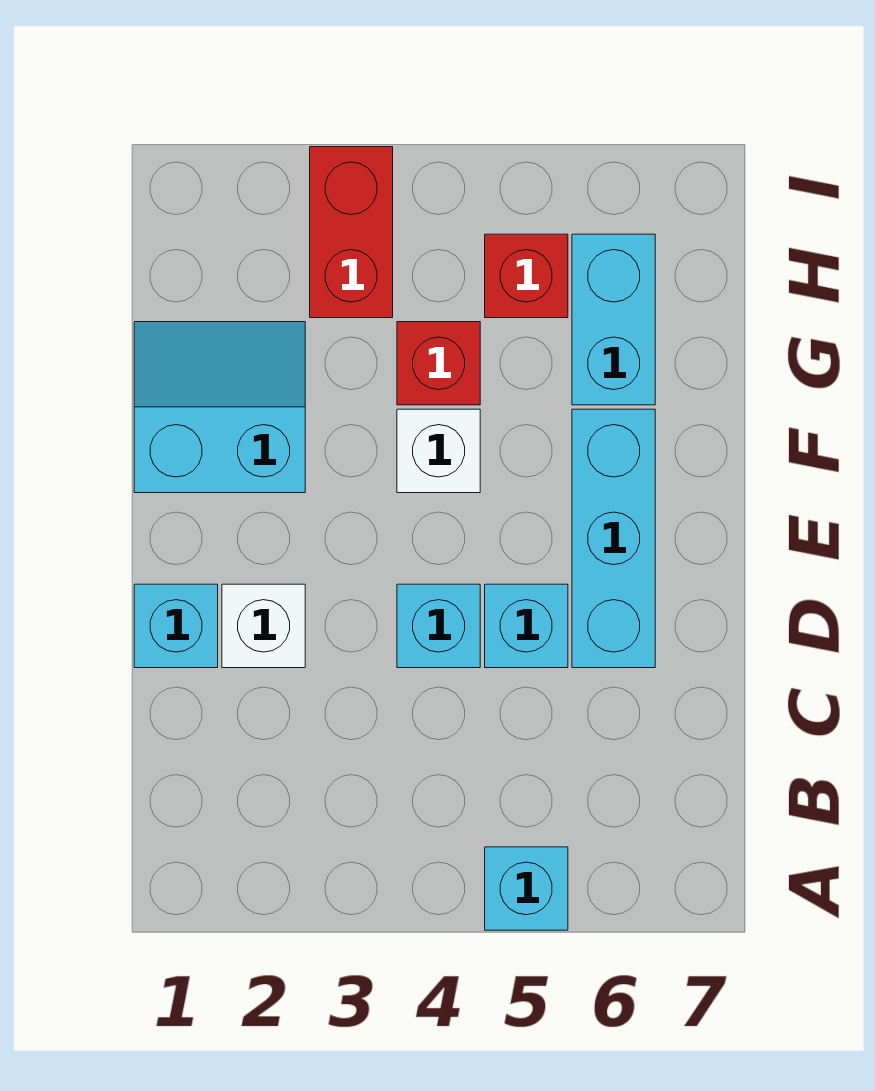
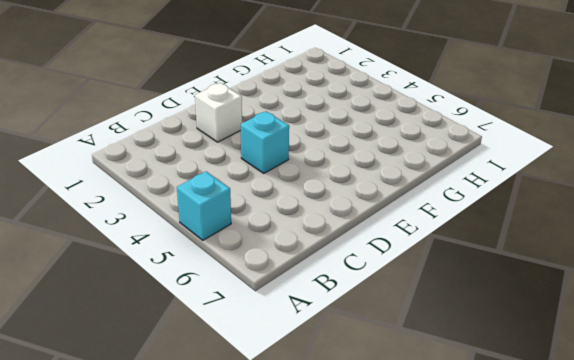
none -> cyan brick D1 level 1
none -> cyan brick D5 level 1
none -> cyan brick D6:F6 level 1

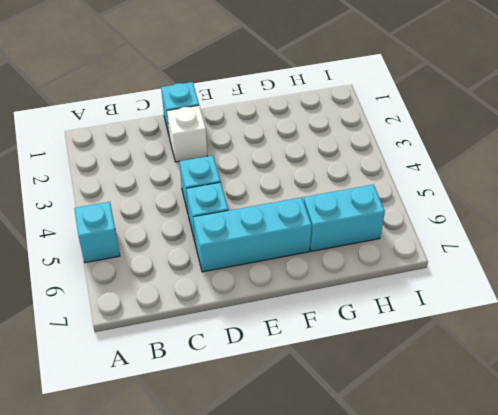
none -> cyan slope F1:G2 level 1 top F
none -> white brick F4 level 1
none -> red brick G4 level 1

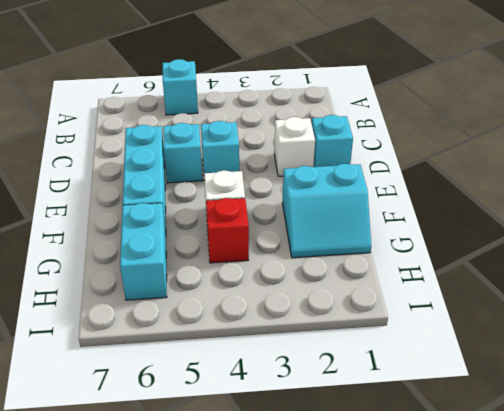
none -> red brick H3:I3 level 1
none -> red brick H5 level 1

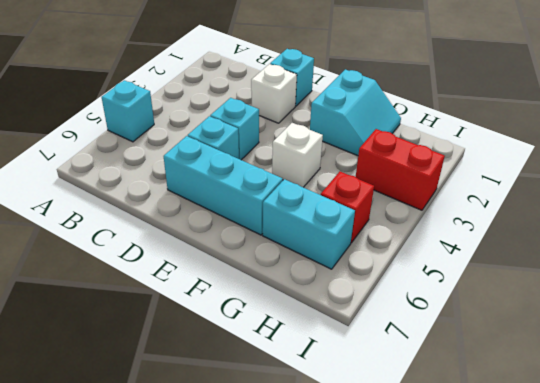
none -> red brick G4 level 1

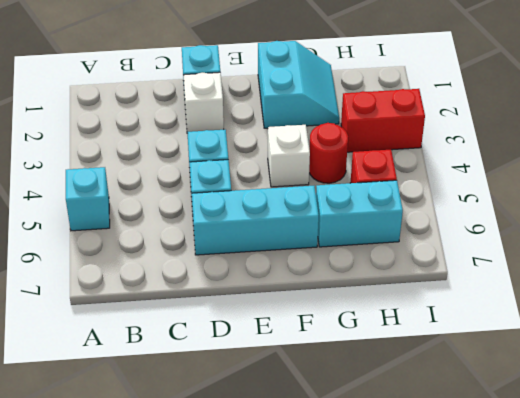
red round brick G4 level 1 -> red brick G4 level 1

